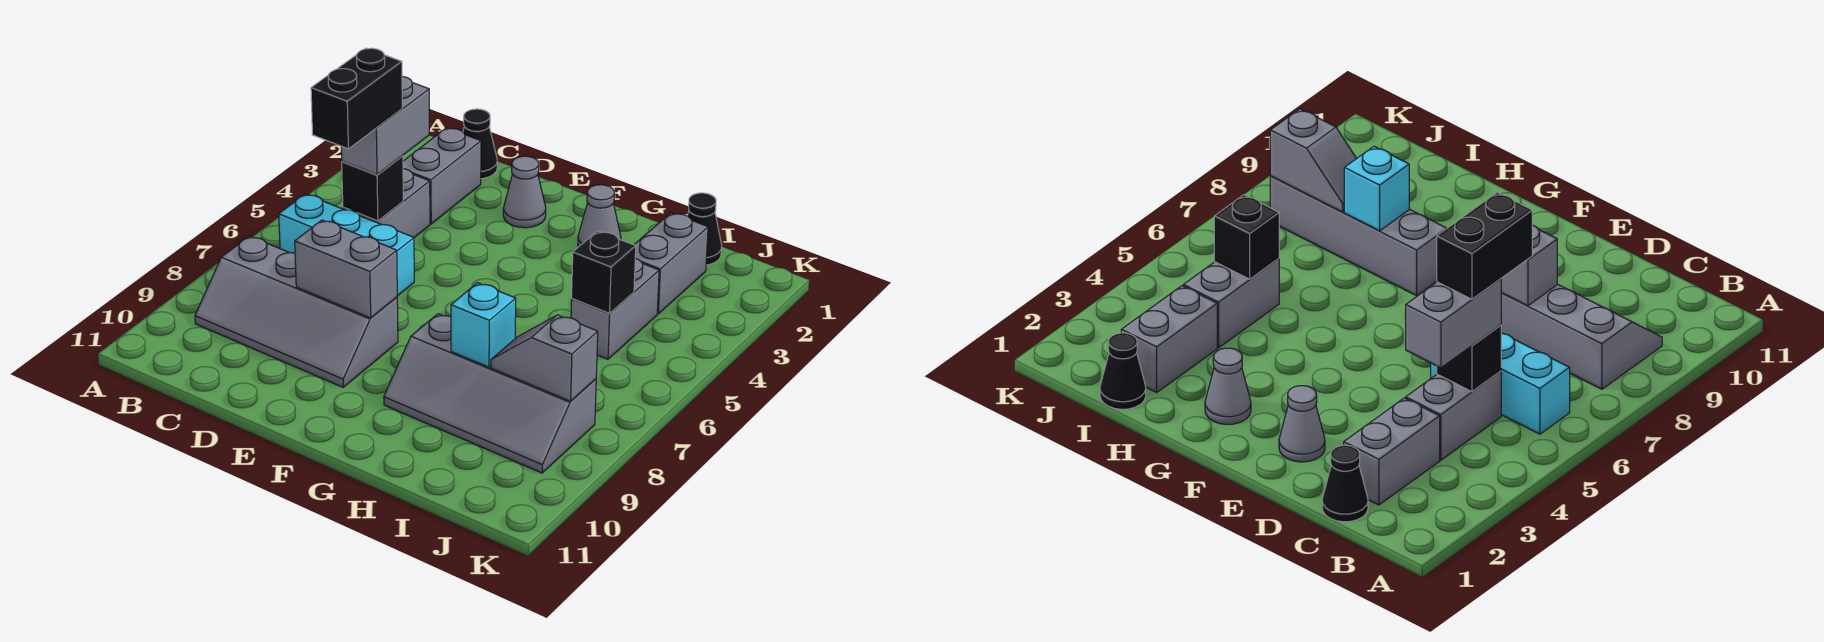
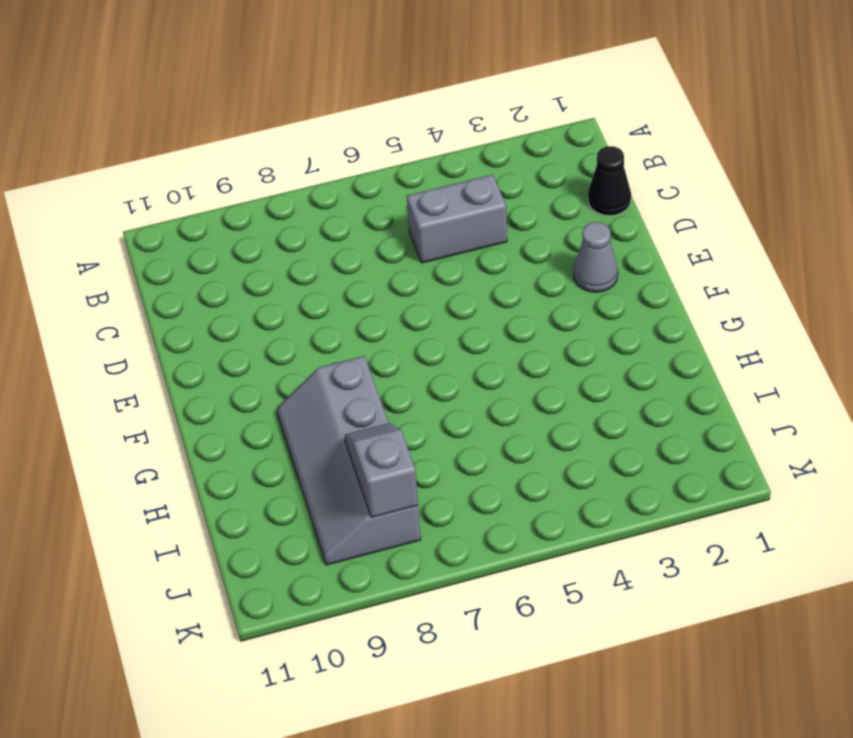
none -> cyan brick B6:D6 level 1
none -> grey slope B8:E9 level 1 top 8
none -> grey brick C2:C3 level 1

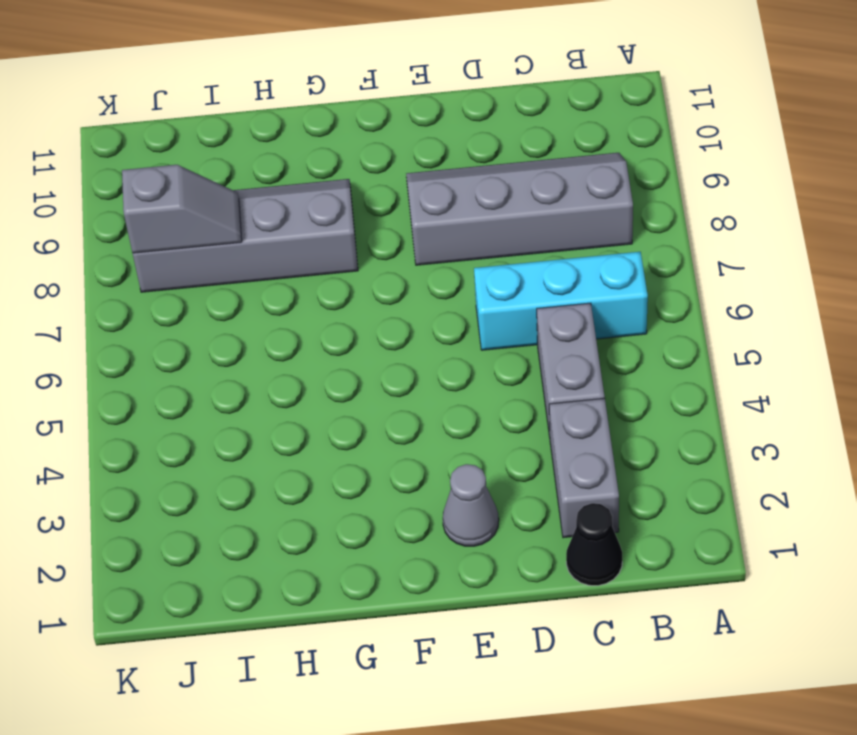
none -> grey cone G2 level 1
none -> black cone I1 level 1
none -> grey brick I2:I3 level 1

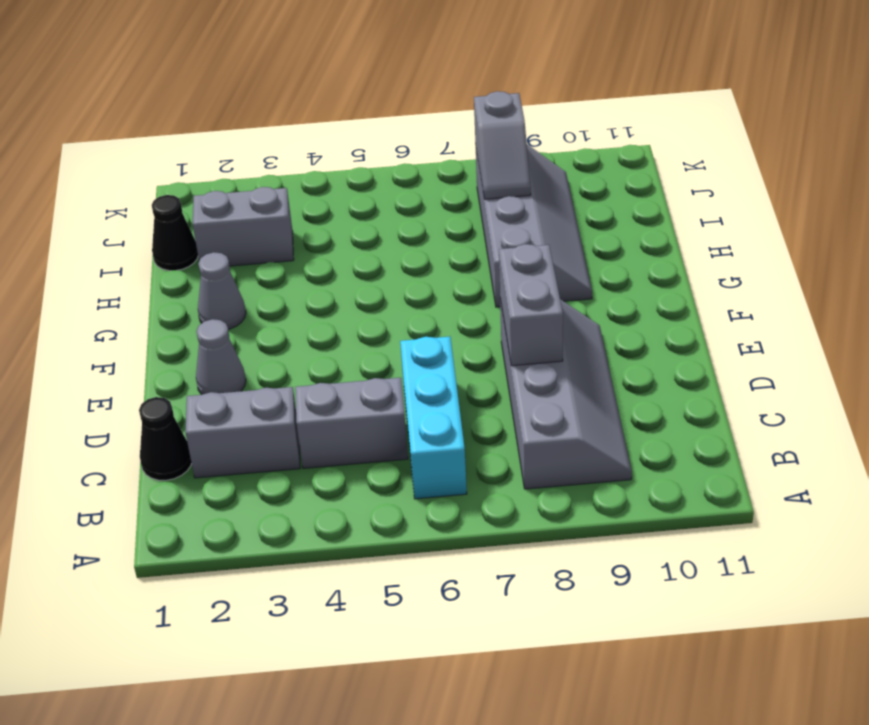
none -> grey brick I4:I5 level 1
none -> black brick C5 level 2
none -> cyan brick H8 level 2

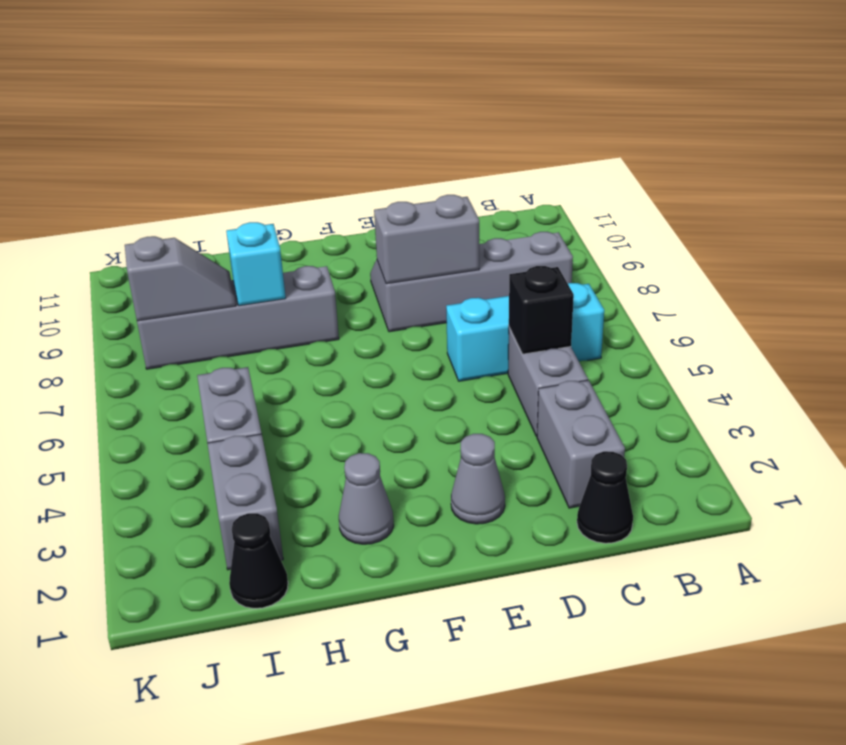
none -> black brick I5 level 2
none -> grey brick C4:C5 level 3
none -> black brick C5:C6 level 4

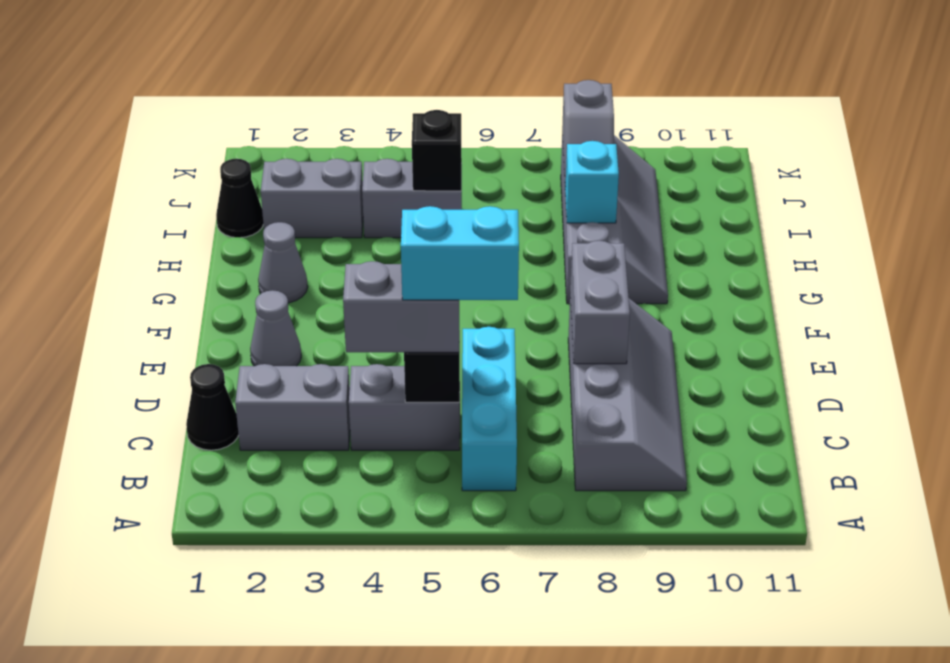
cyan brick C5:C6 level 4 -> black brick C5:C6 level 4

